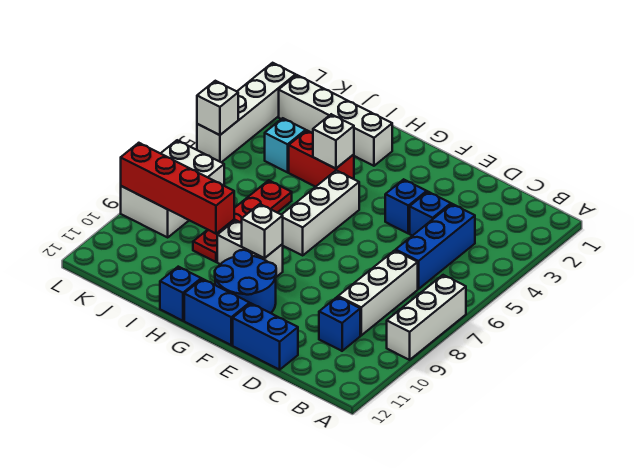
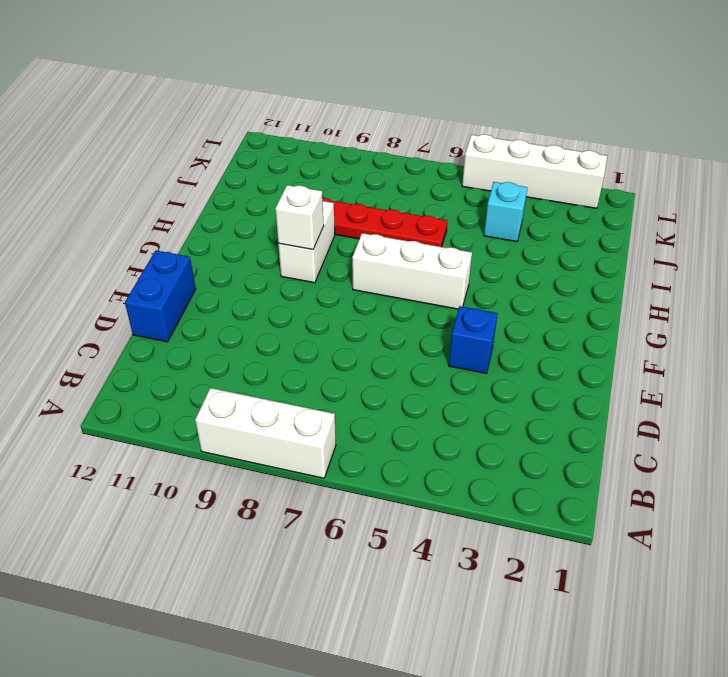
none -> blue brick C4:C6 level 1
none -> white brick C7:C9 level 1
none -> blue brick C10 level 1

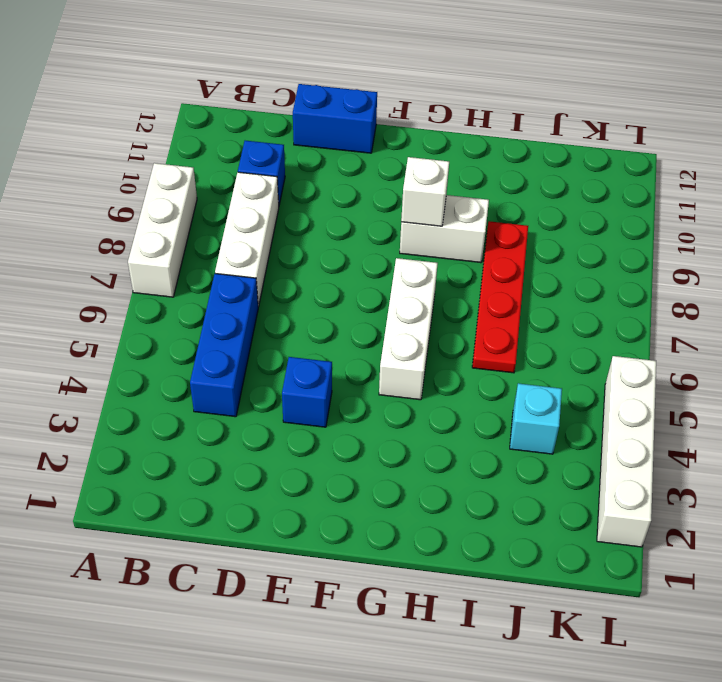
none -> blue brick D4 level 1
none -> blue round brick F10:G11 level 1
none -> blue brick F12:G12 level 1

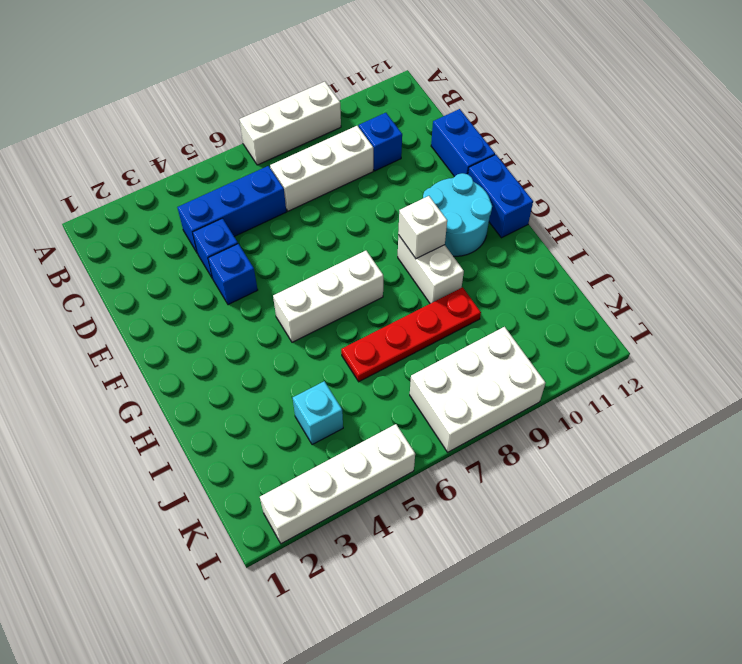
cyan round brick F10:G11 level 1 -> blue round brick F10:G11 level 1
none -> white brick H2:K2 level 1
none -> red brick H4:I4 level 1
none -> blue brick H12 level 1

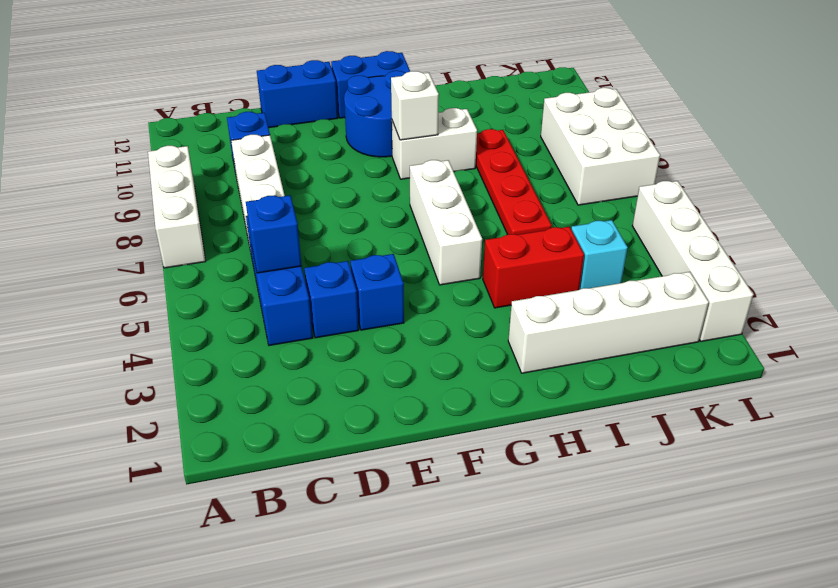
blue brick C5 level 2 -> blue brick H12 level 1
none -> white brick H4 level 2
none -> red brick I9:L9 level 2
none -> white brick L5 level 2

